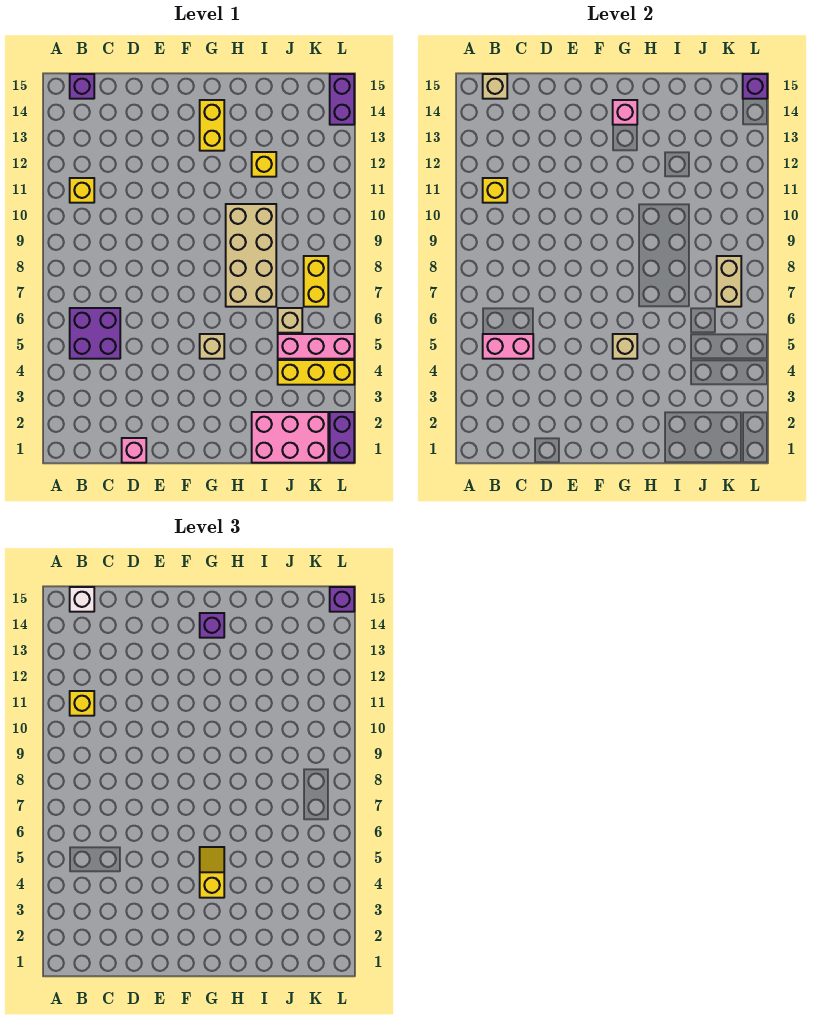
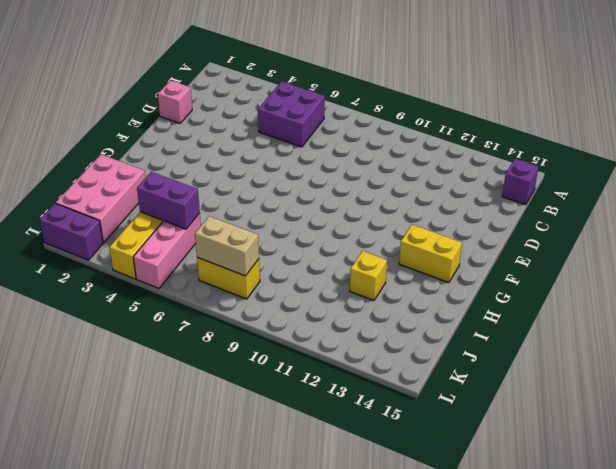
purple brick J4:J5 level 2 -> purple brick L14:L15 level 1
none -> yellow brick B11 level 1
none -> tan brick G5 level 1
none -> tan brick H7:I10 level 1

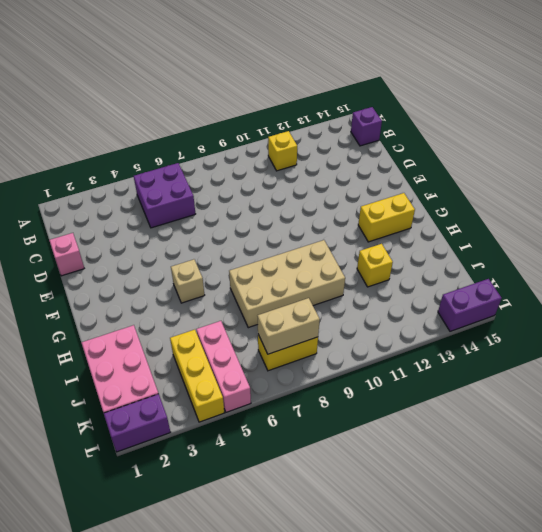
none -> tan brick J6 level 1
none -> pink brick B5:C5 level 2
none -> yellow brick B11 level 2

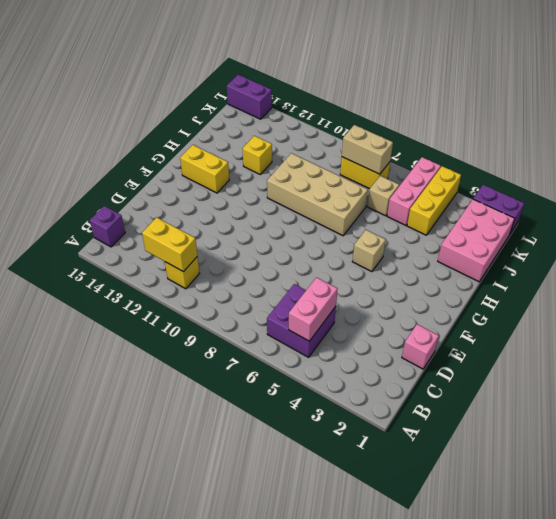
yellow brick B11:B12 level 2 -> yellow brick B11 level 2
none -> tan brick B15 level 2
none -> tan brick G5 level 2
none -> pink brick G14 level 2

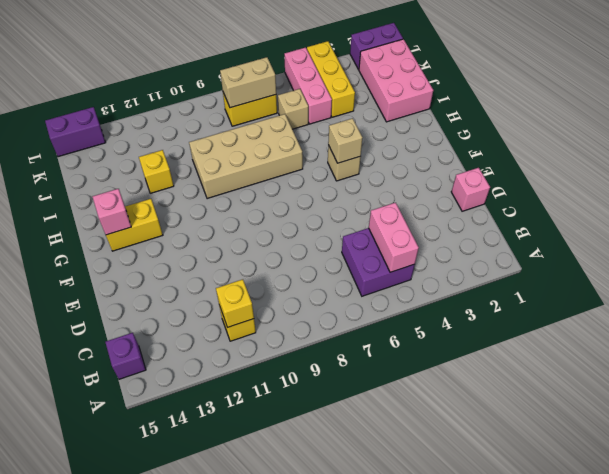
none -> tan brick B15 level 2
none -> purple brick L15 level 2
none -> yellow brick B11 level 3

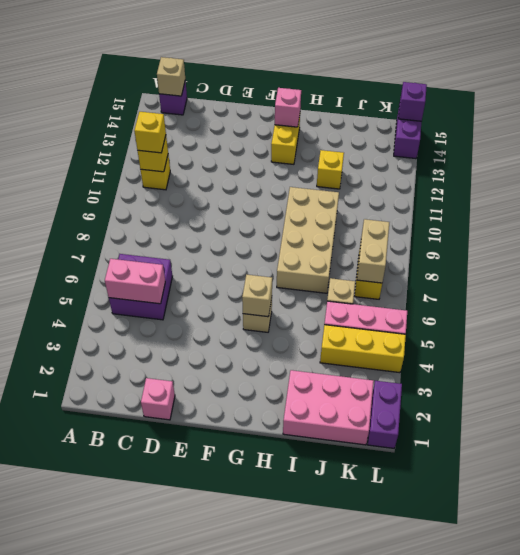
none -> white brick B15 level 3
none -> yellow slope G4:G5 level 3 top 4
none -> purple brick G14 level 3

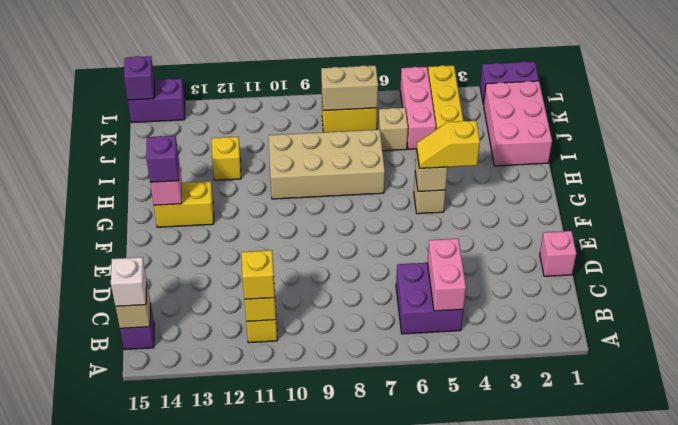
none -> purple brick L15 level 3

